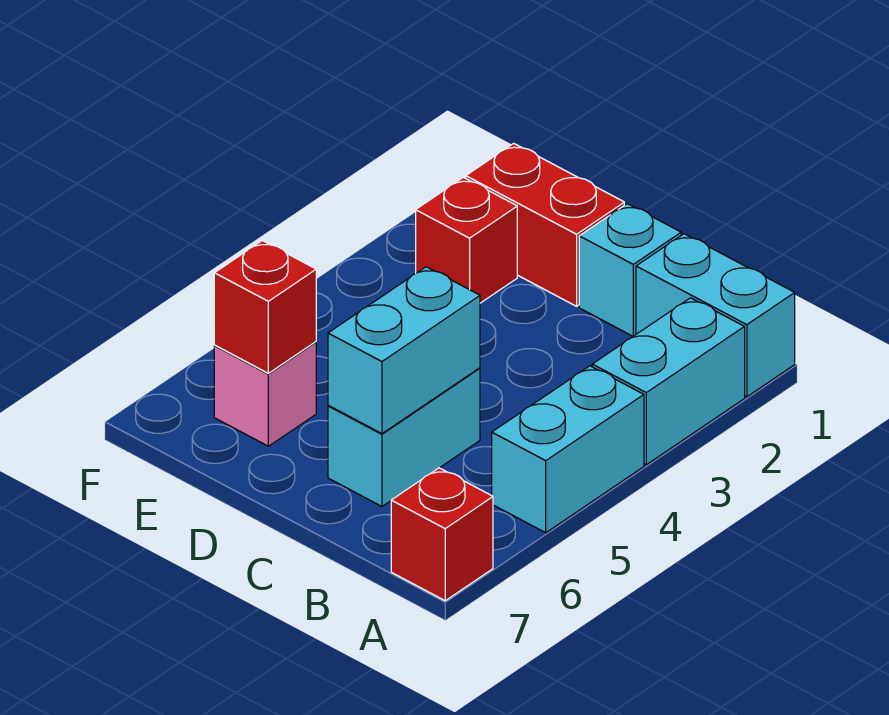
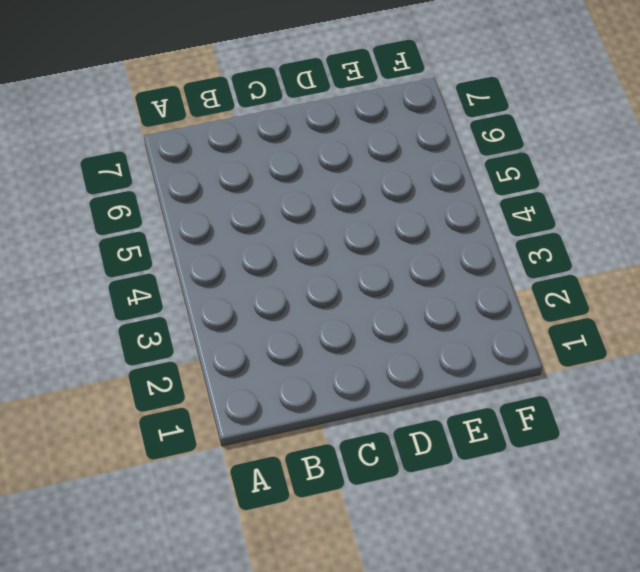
none -> cyan brick A1:B1 level 1
none -> cyan brick A2:A3 level 1

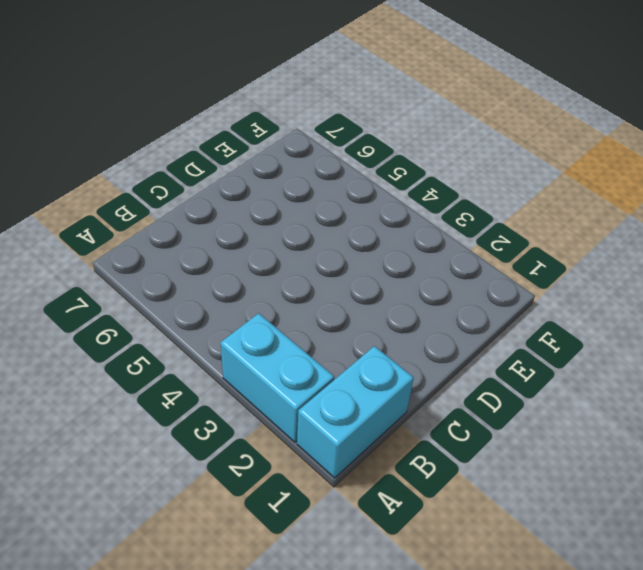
none -> cyan brick A4:A5 level 1
none -> red brick A7 level 1

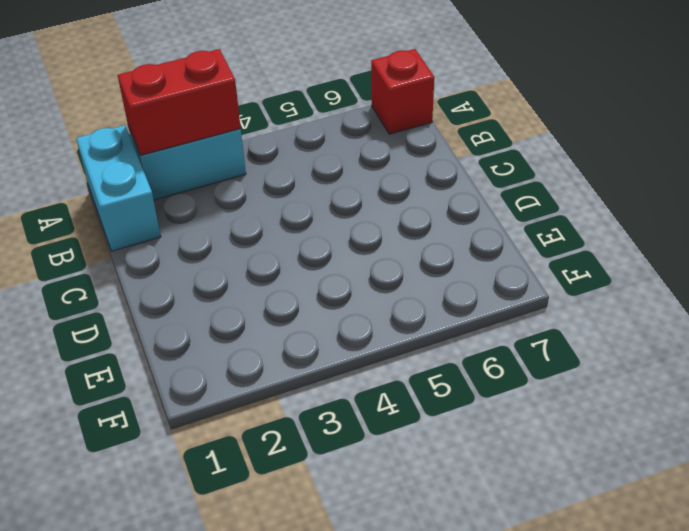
red brick A2:A3 level 2 -> red brick D1:E1 level 1
none -> cyan brick A4:A5 level 1
none -> cyan brick C1 level 1

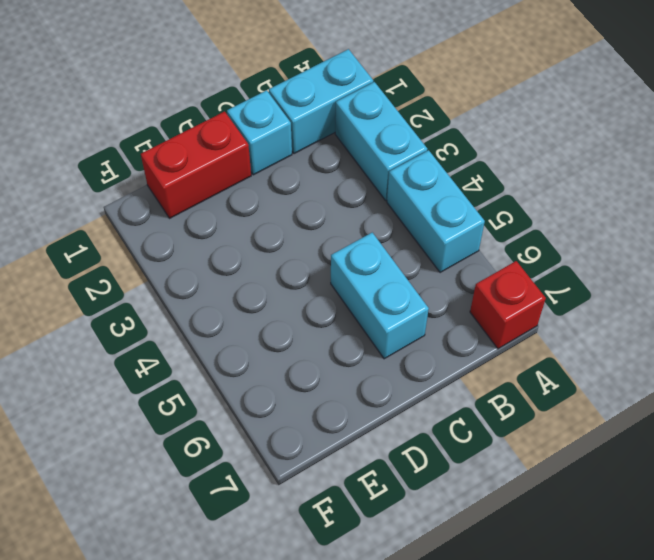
none -> red brick E2 level 1
none -> pink brick E6 level 1

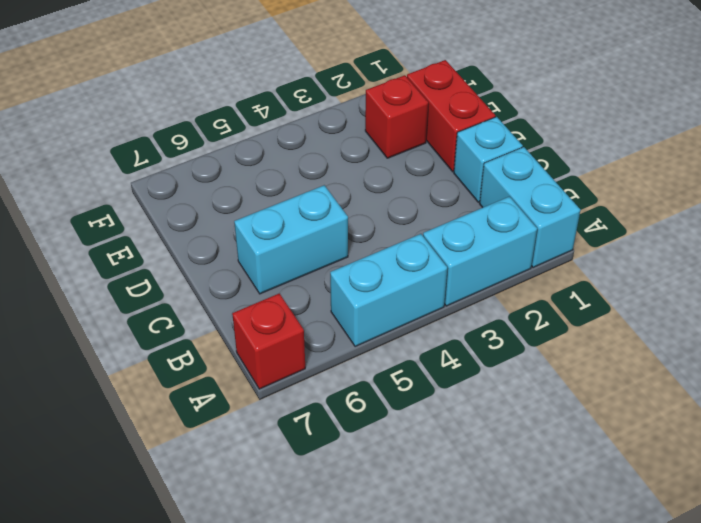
none -> pink brick E6 level 1
none -> cyan brick C5:C6 level 2

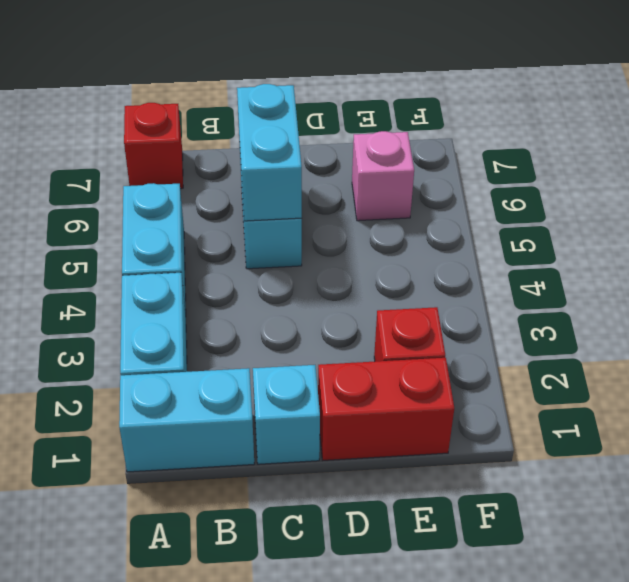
none -> red brick E6 level 2

